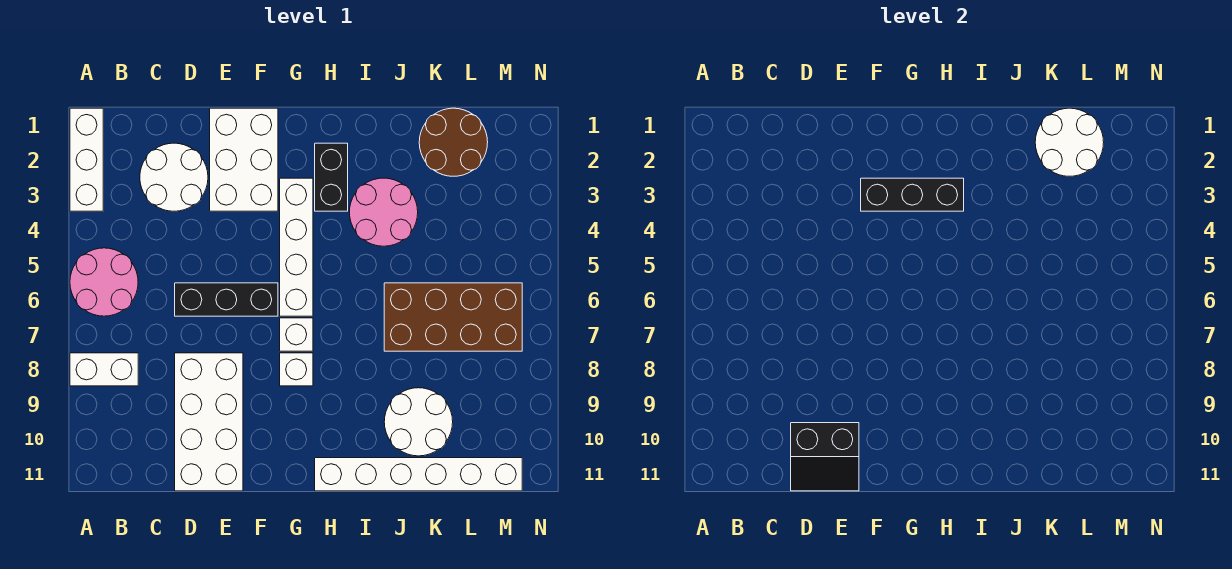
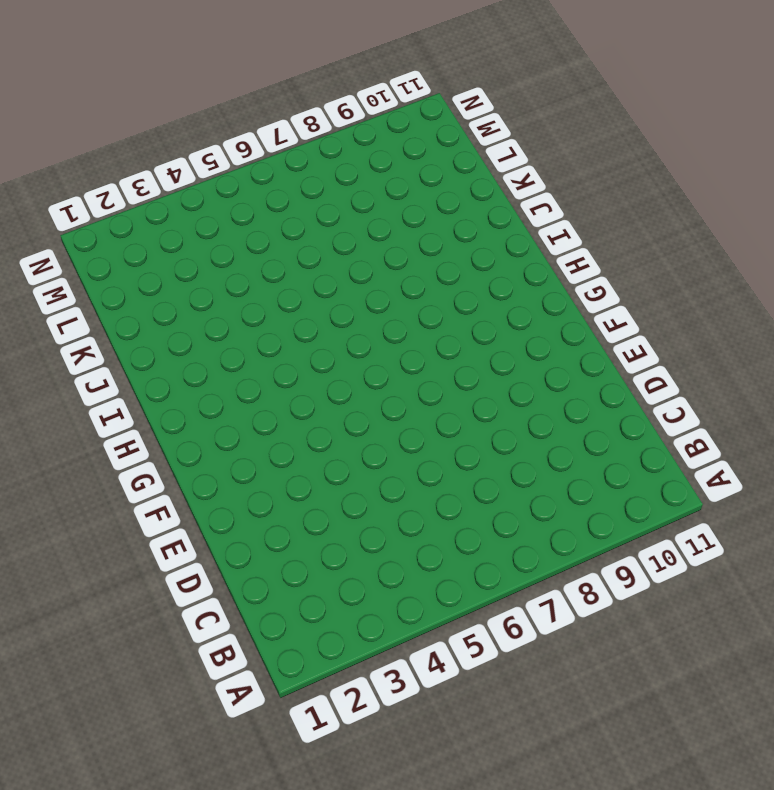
none -> white brick A1:A3 level 1
none -> pink round brick A5:B6 level 1
none -> white brick A8:B8 level 1

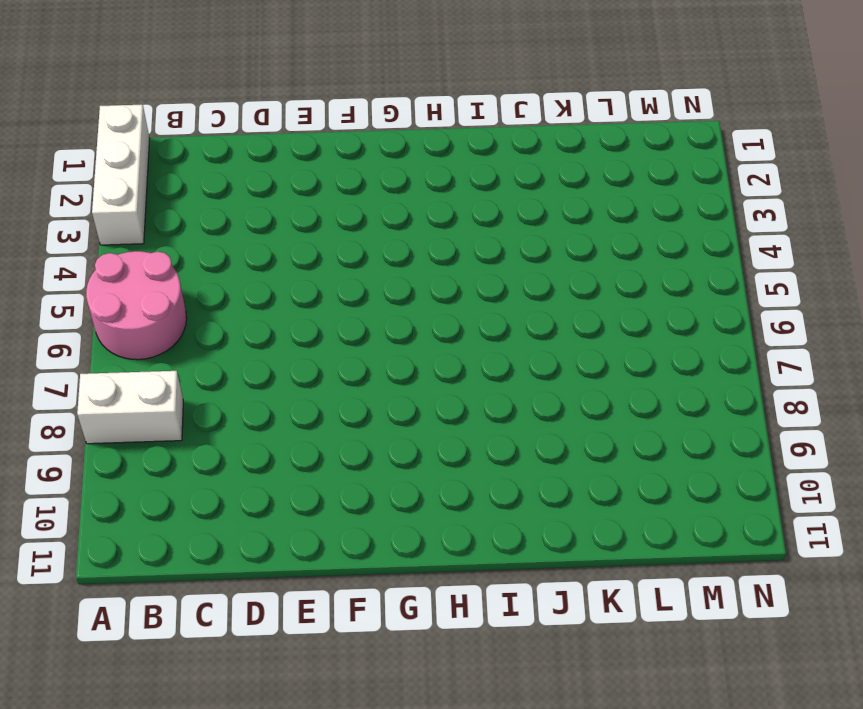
none -> white round brick C2:D3 level 1
none -> black brick D6:F6 level 1
none -> white brick D8:E11 level 1

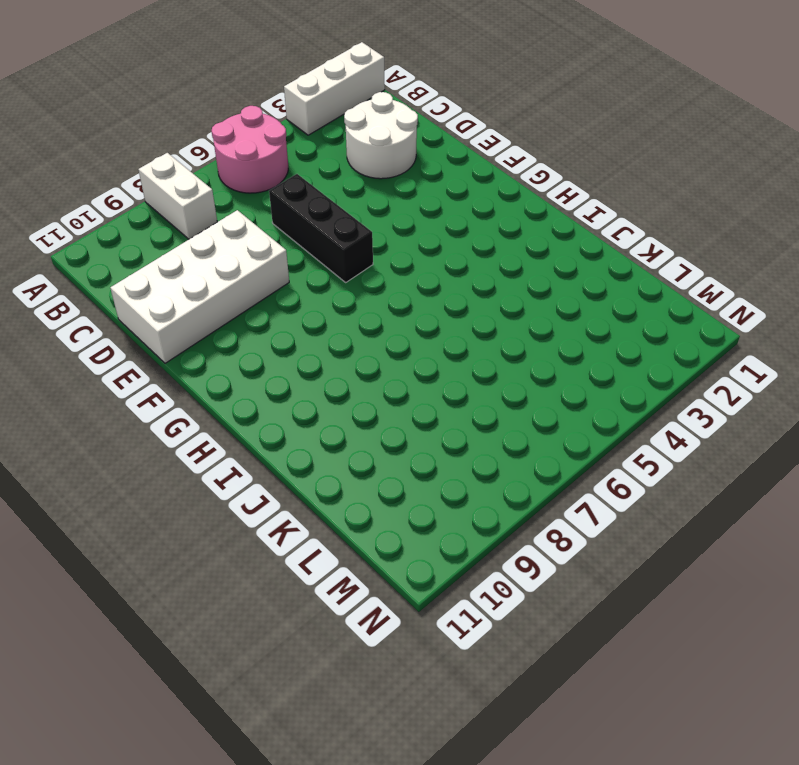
none -> white brick E1:F3 level 1
none -> white brick G3:G6 level 1
none -> white brick G7 level 1

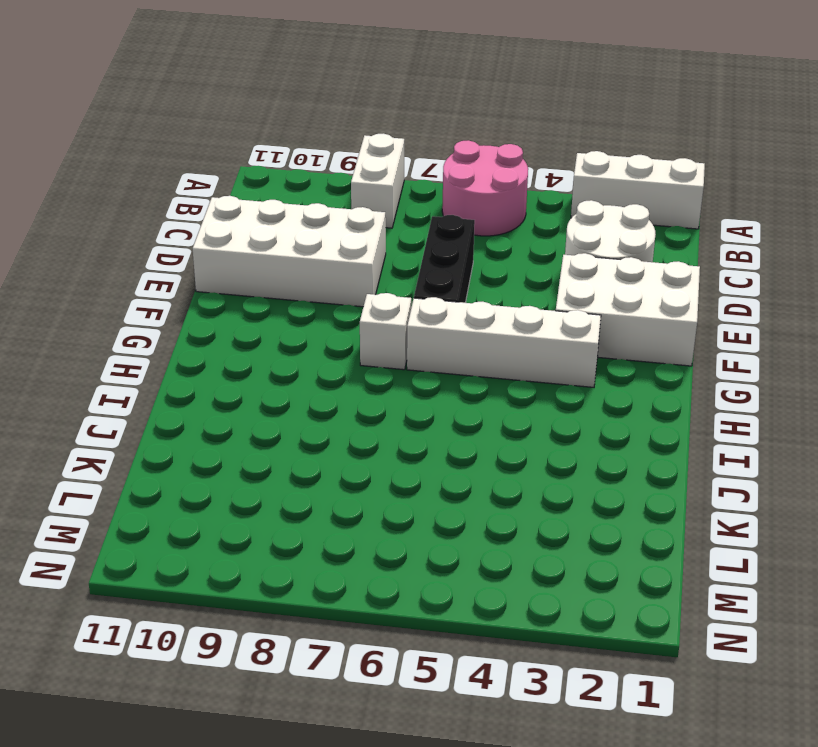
none -> white brick G8 level 1
none -> black brick H2:H3 level 1
none -> white brick H11:M11 level 1

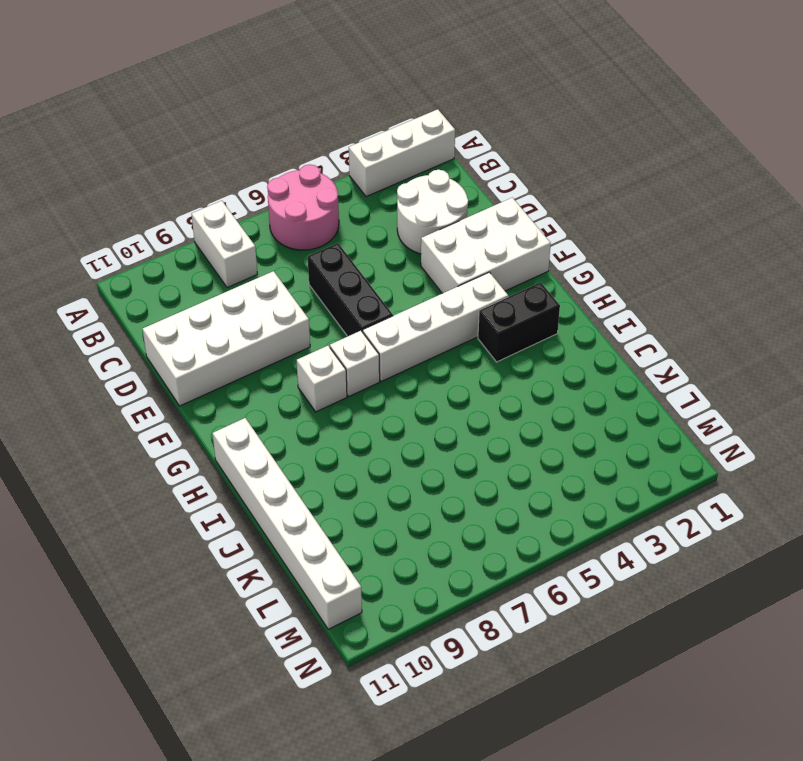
none -> pink round brick I3:J4 level 1
none -> brown brick J6:M7 level 1
none -> white round brick J9:K10 level 1

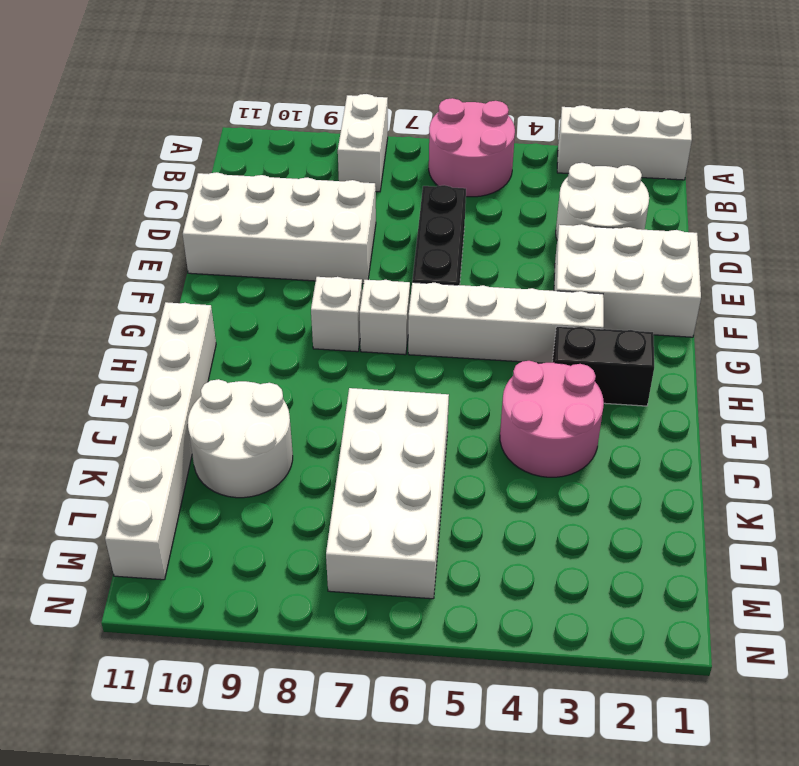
white brick J6:M7 level 1 -> brown brick J6:M7 level 1
none -> brown round brick K1:L2 level 1
none -> black slope D10:E11 level 2 top 10
none -> black brick F3:H3 level 2

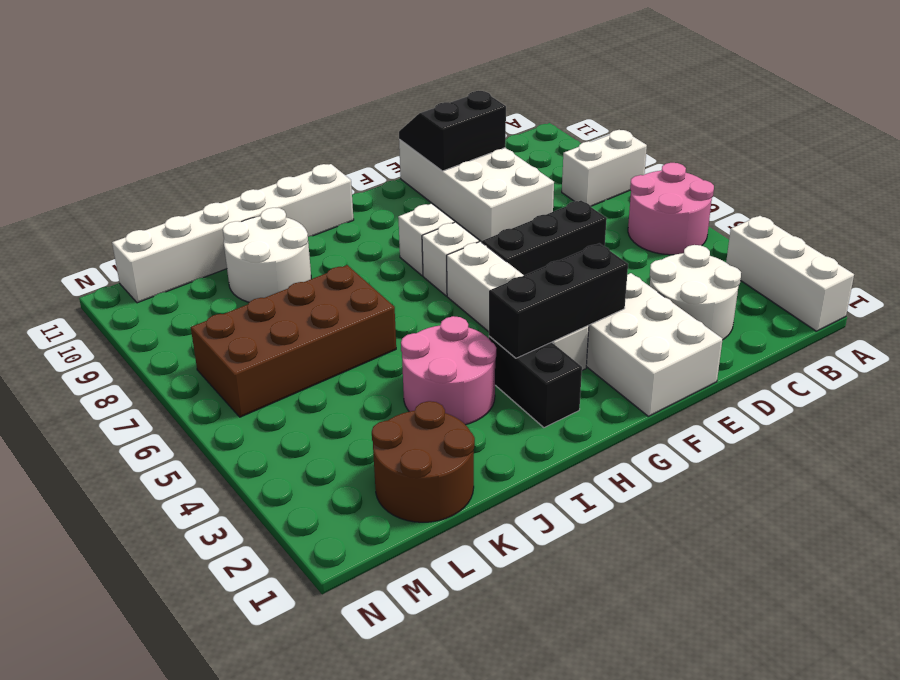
none -> white round brick K1:L2 level 2

